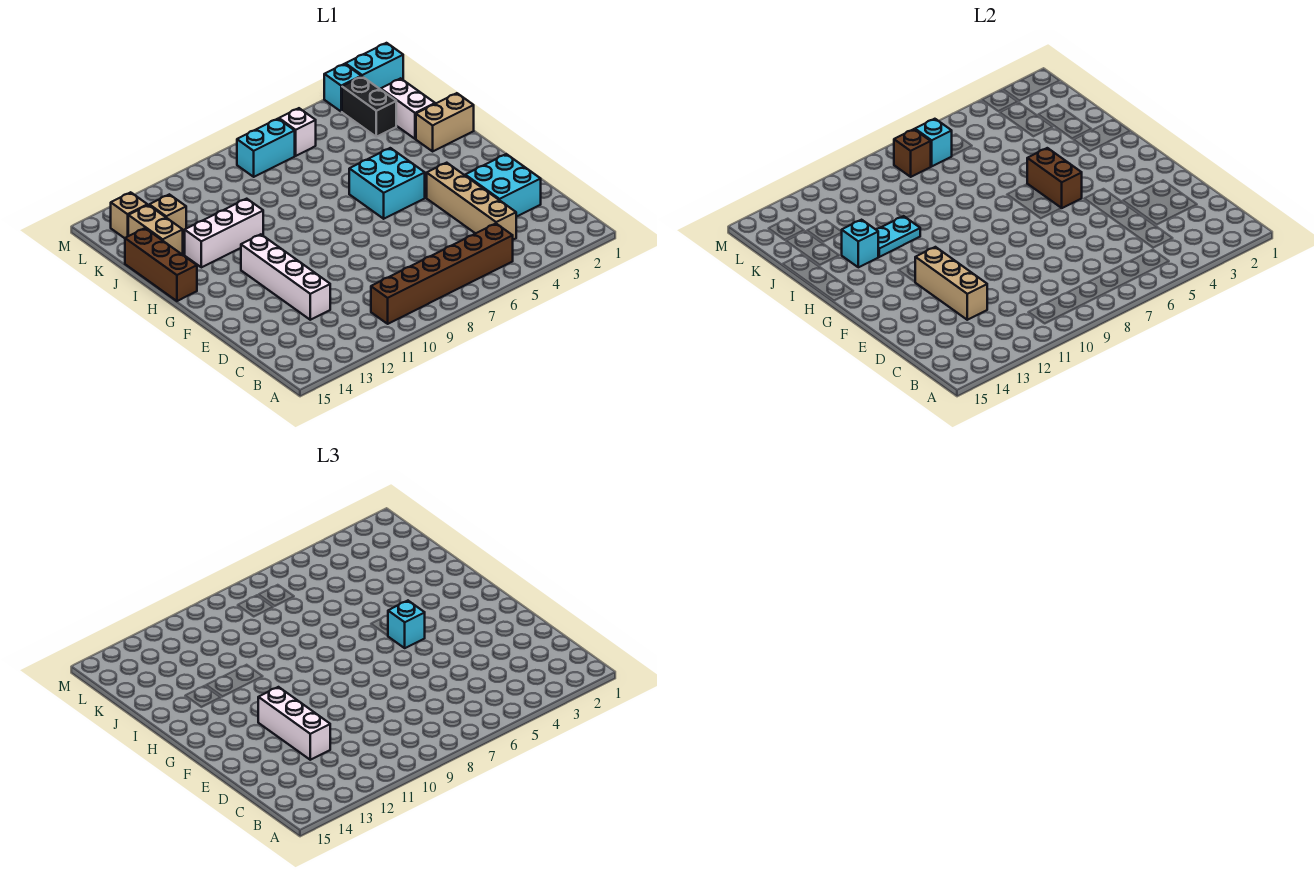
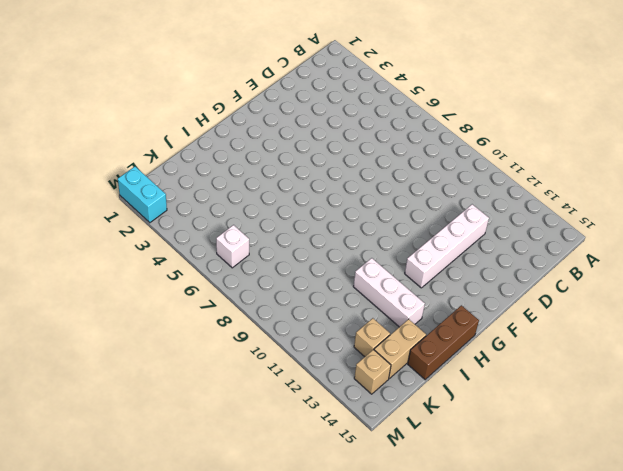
none -> brown brick B5:B10 level 1
none -> tan brick C4:F4 level 1
none -> cyan brick D2:E3 level 1

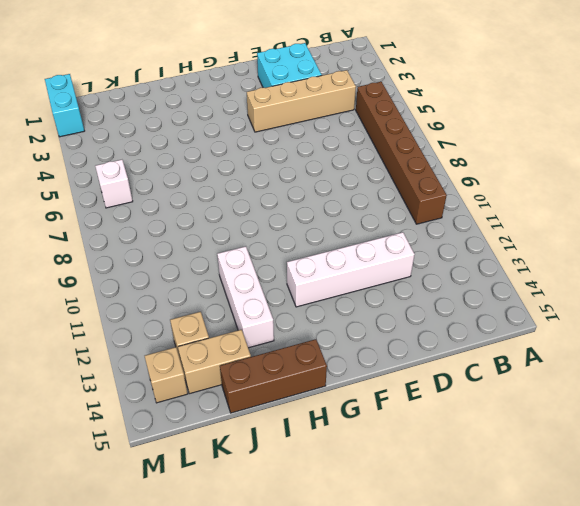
none -> cyan brick G5:H6 level 1
none -> tan brick I1:I2 level 1
none -> white brick J2:K2 level 1

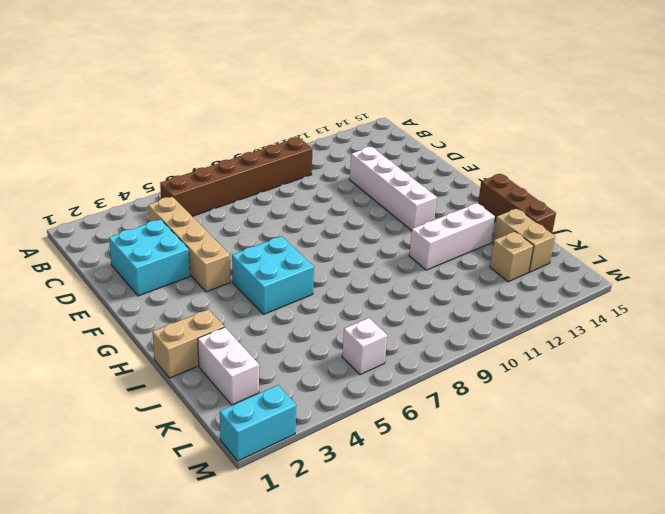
none -> black brick K3:L3 level 1
none -> cyan brick L7:L8 level 1
none -> tan brick L14 level 1

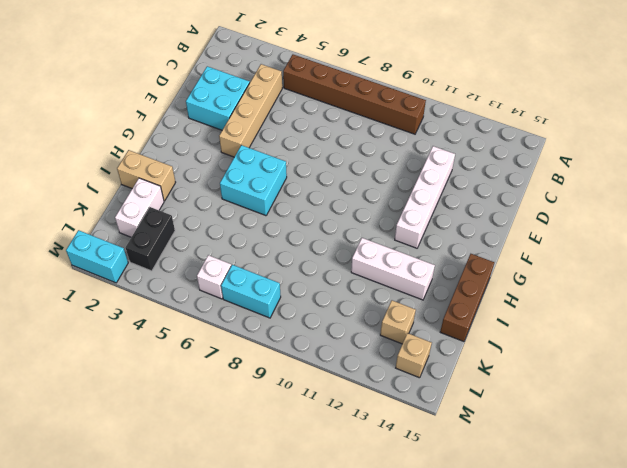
none -> tan brick J14:K14 level 1
none -> cyan brick M3 level 1
none -> tan brick D12:F12 level 2

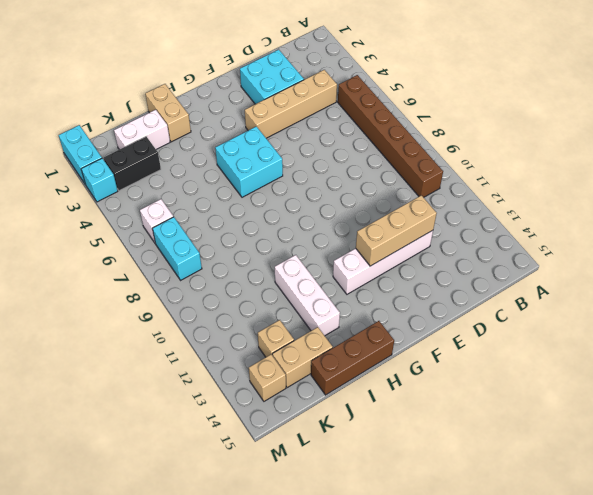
none -> brown brick G5:H5 level 2
none -> cyan plate I11:I12 level 2
none -> cyan brick I13 level 2

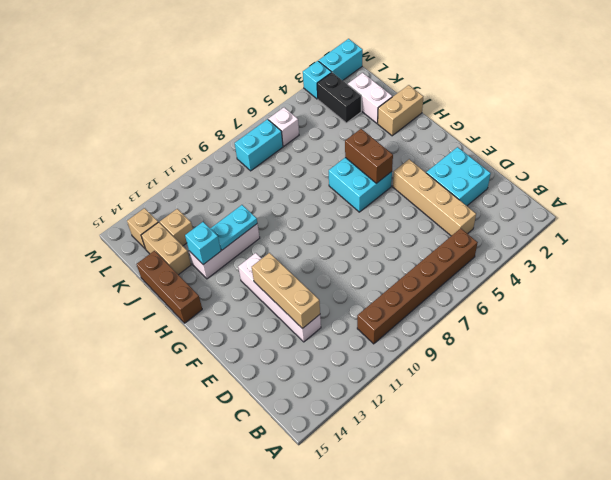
none -> cyan brick L7 level 2
none -> brown brick L8 level 2
none -> white brick D12:F12 level 3

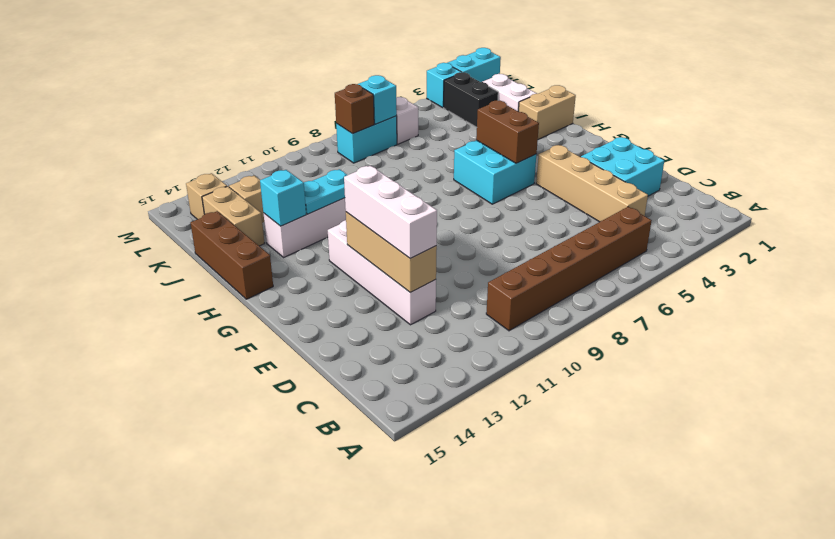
none -> cyan brick G5 level 3

